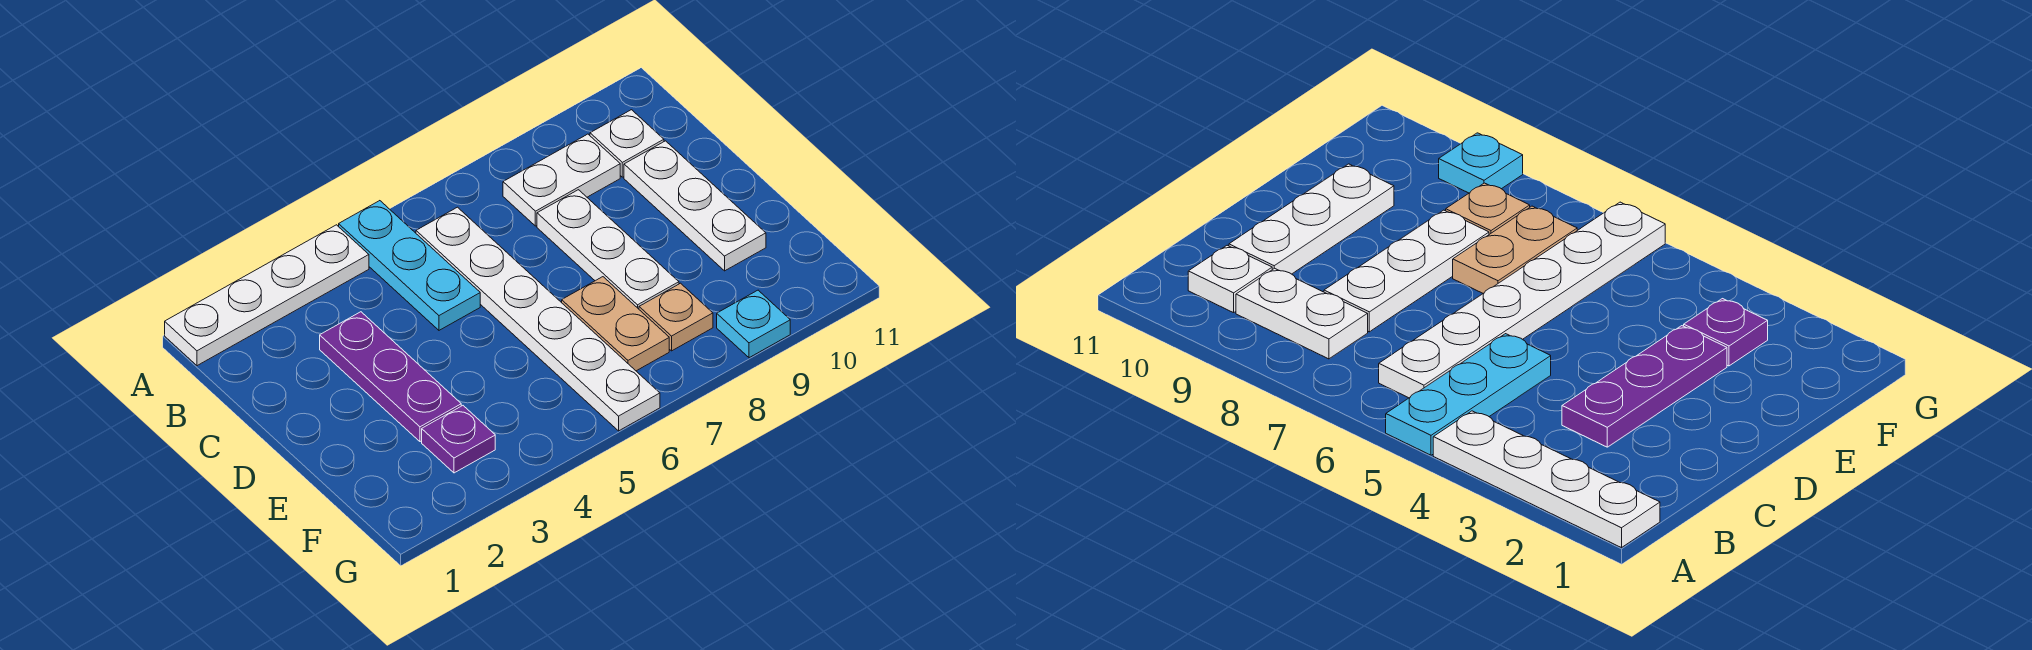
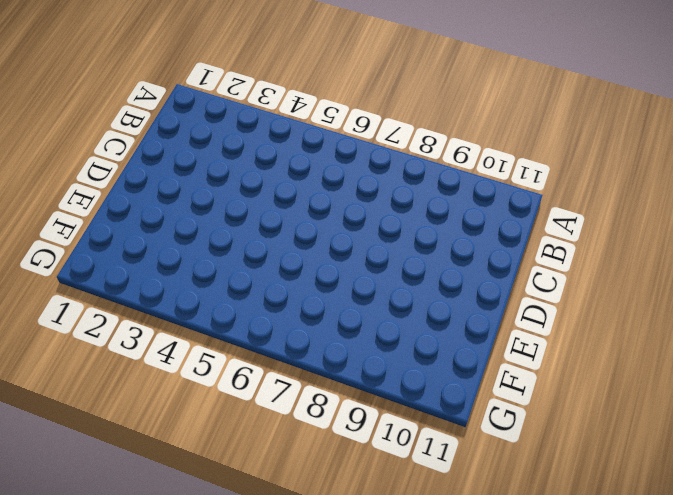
none -> white plate A1:A4 level 1
none -> cyan plate A5:C5 level 1
none -> white plate B6:G6 level 1

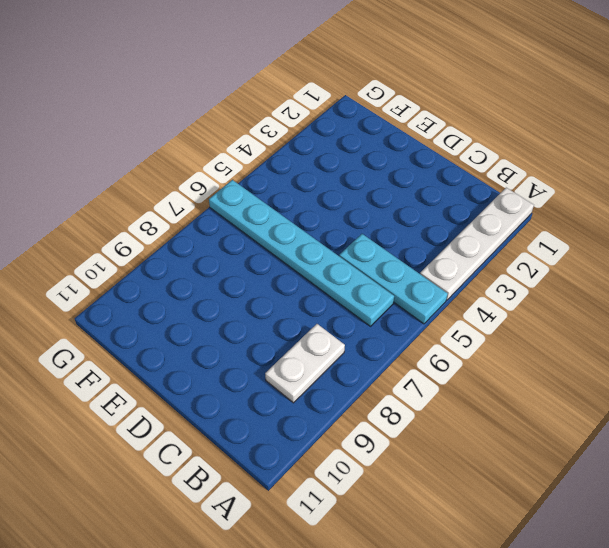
cyan plate B6:G6 level 1 -> white plate B6:G6 level 1
none -> white plate B10 level 1
none -> purple plate C3:E3 level 1
none -> white plate C8:E8 level 1

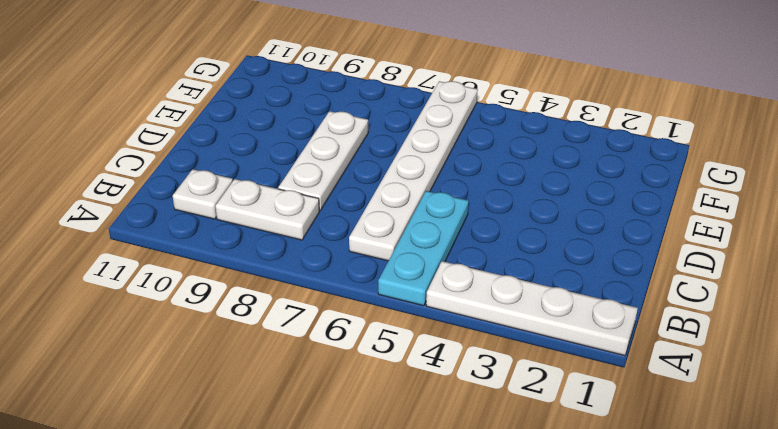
none -> purple plate C3:E3 level 1
none -> white plate C10:E10 level 1
none -> tan plate E7:F7 level 1

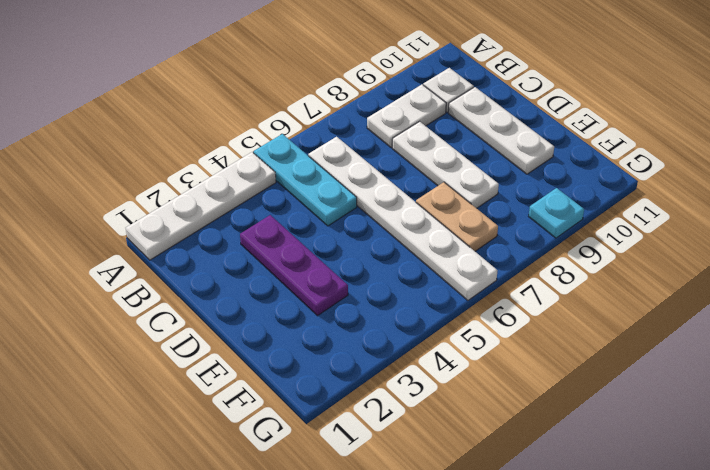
none -> purple plate F3 level 1
none -> tan plate F8 level 1

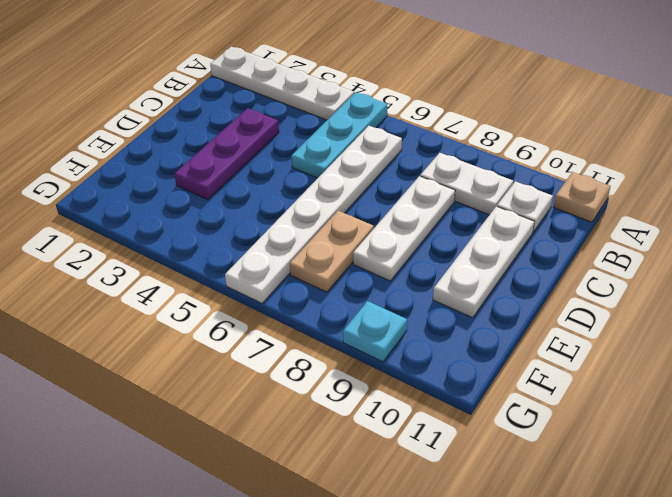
tan plate A11 level 1 -> tan plate F8 level 1
none -> purple plate F3 level 1

